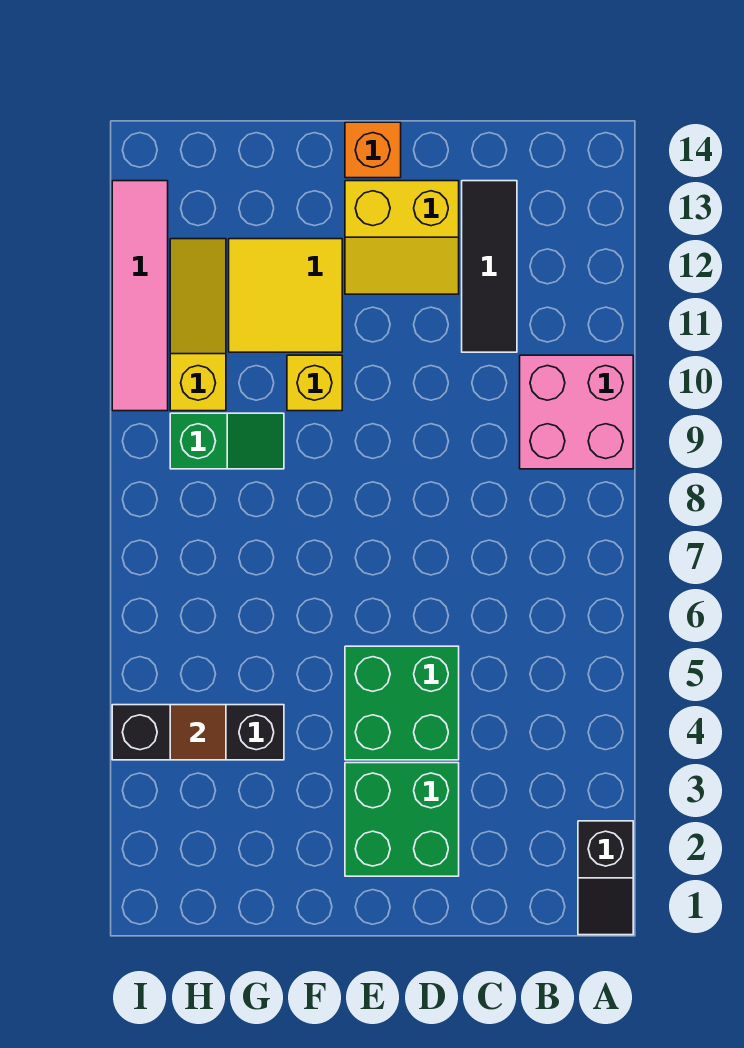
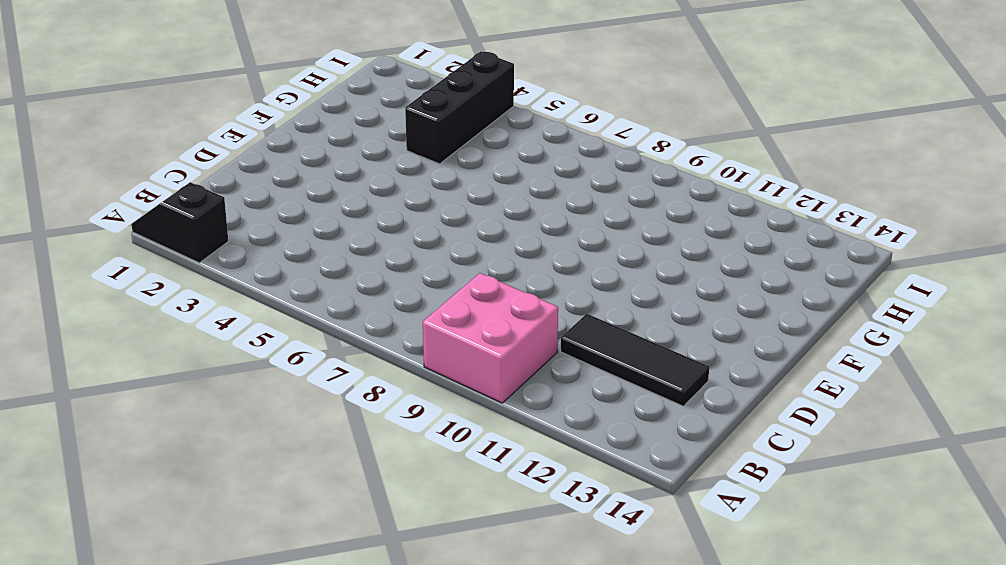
none -> green brick D2:E3 level 1
none -> green brick D4:E5 level 1
none -> yellow slope D12:E13 level 1 top 13

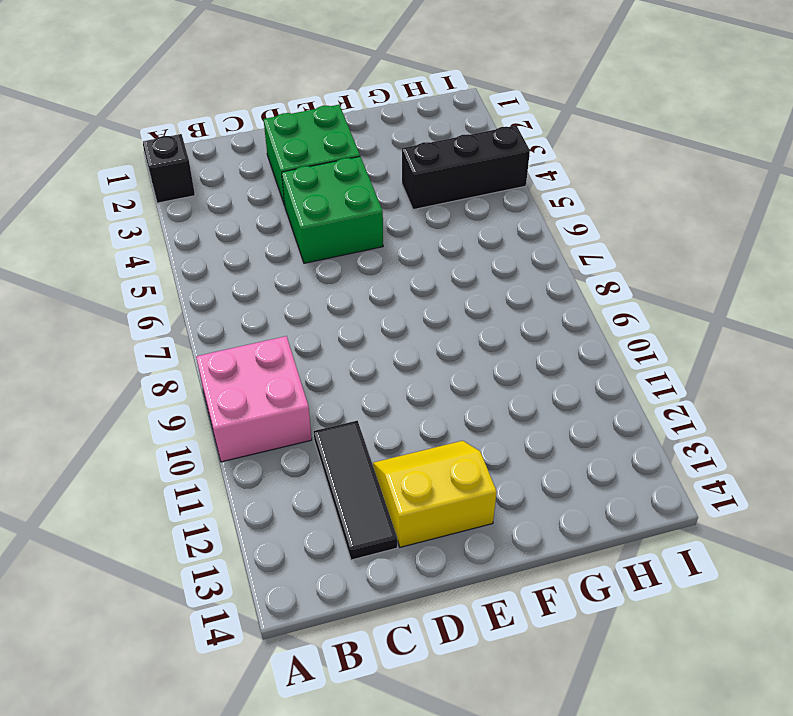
none -> orange brick E14 level 1
none -> yellow brick F10 level 1
none -> yellow tile F11:G12 level 1

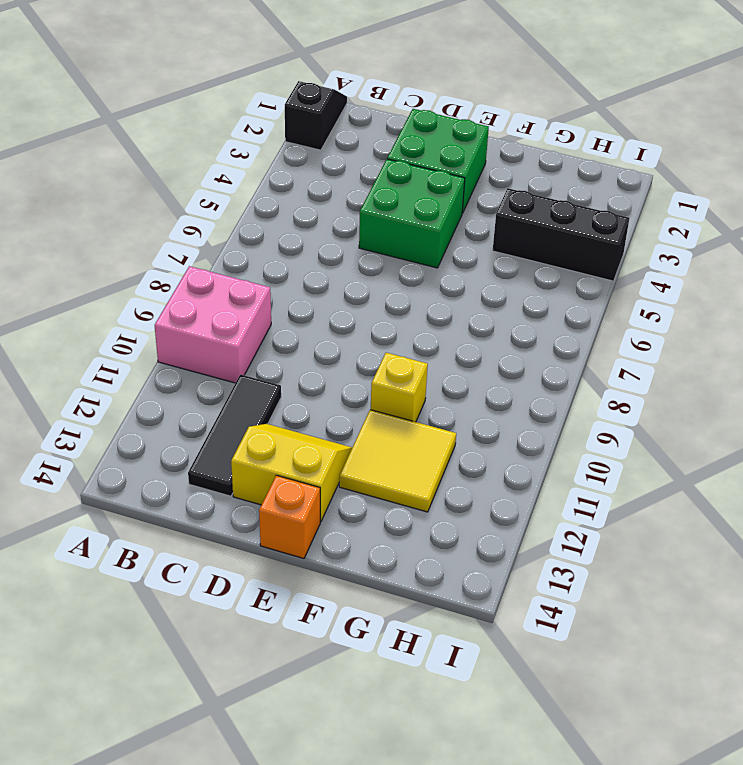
none -> green slope G9:H9 level 1 top H
none -> yellow slope H10:H12 level 1 top 10
none -> pink tile I10:I13 level 1

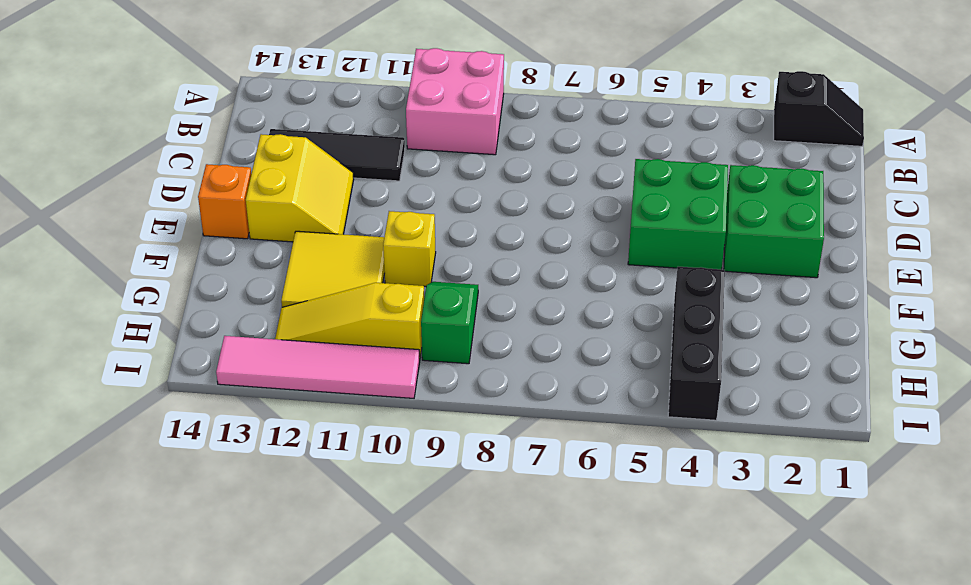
none -> brown tile H4 level 2

